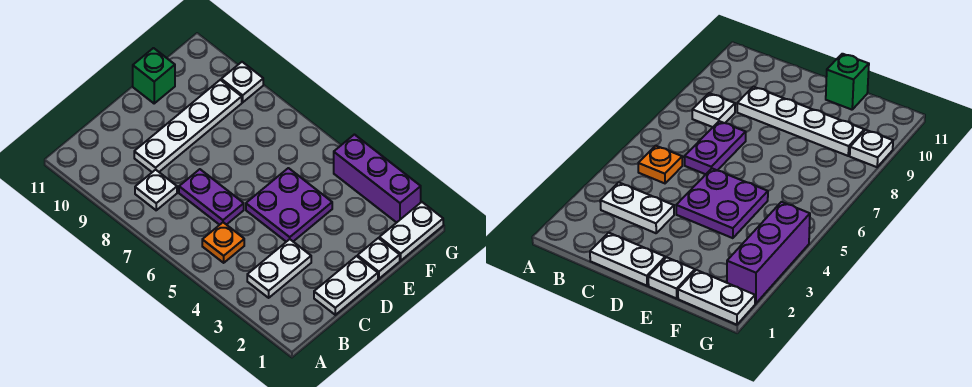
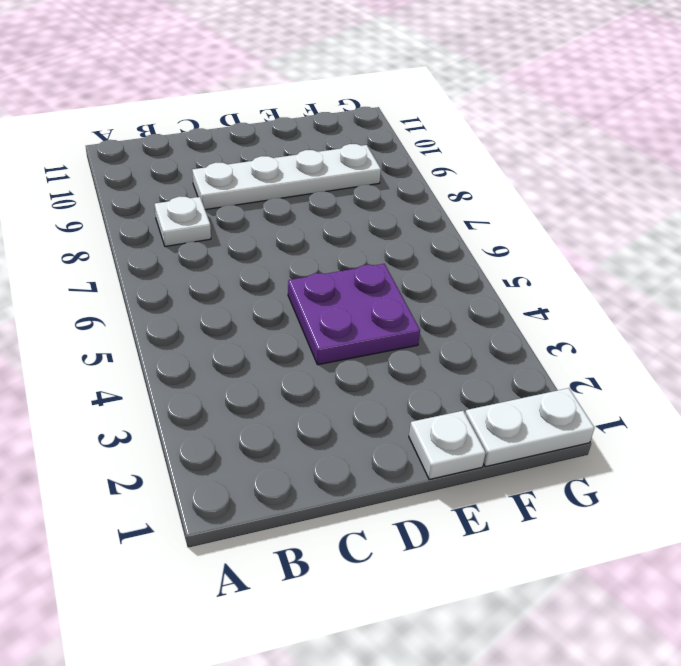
none -> white plate B3:C3 level 1
none -> orange plate B5 level 1
none -> white plate C1:D1 level 1

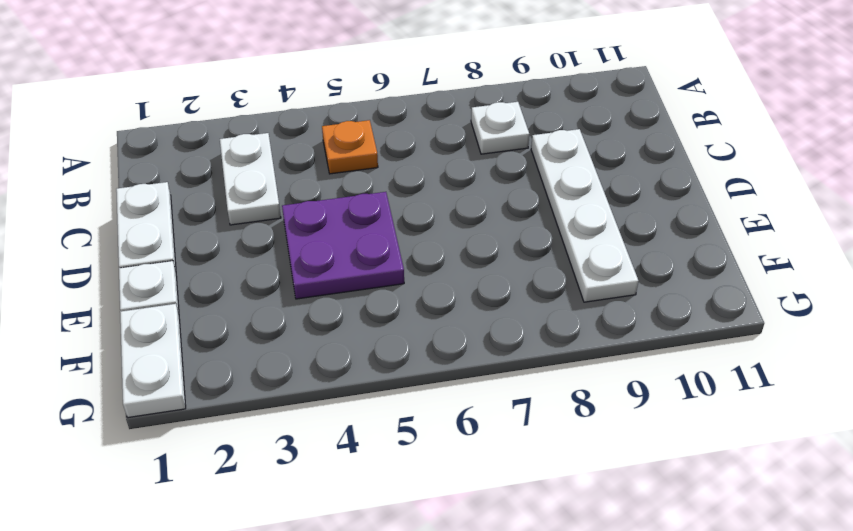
none -> purple plate C6:C7 level 1
none -> green brick E11 level 1
none -> purple brick G2:G4 level 1

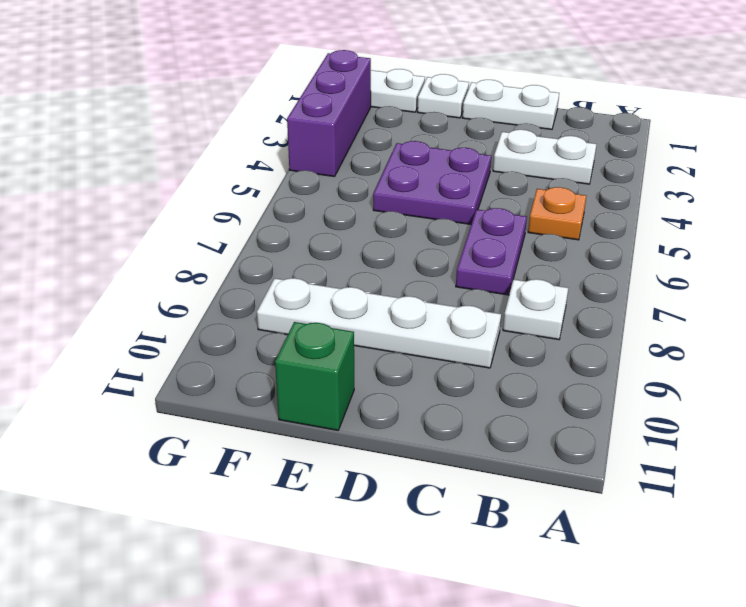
none -> white plate G9 level 1

